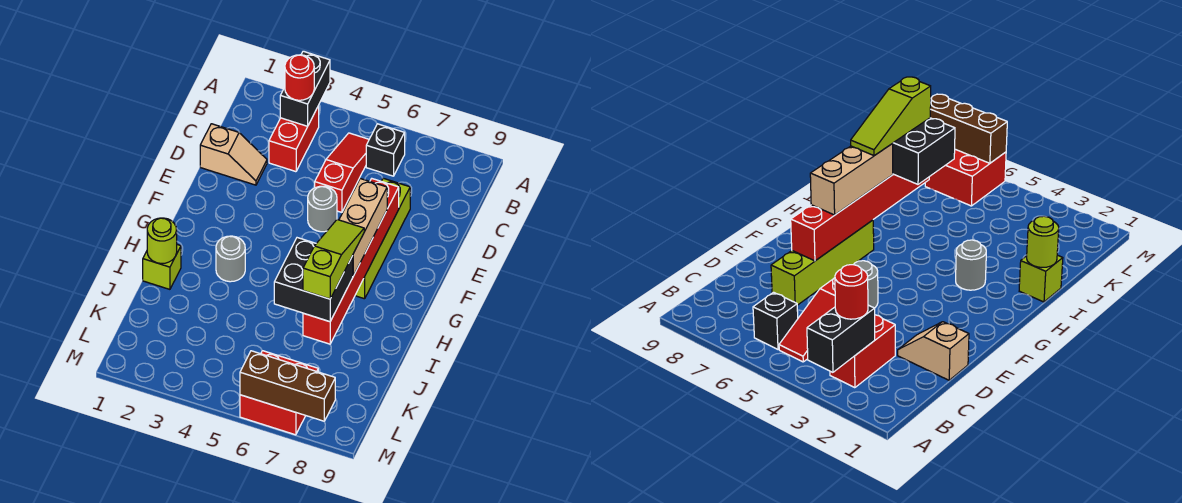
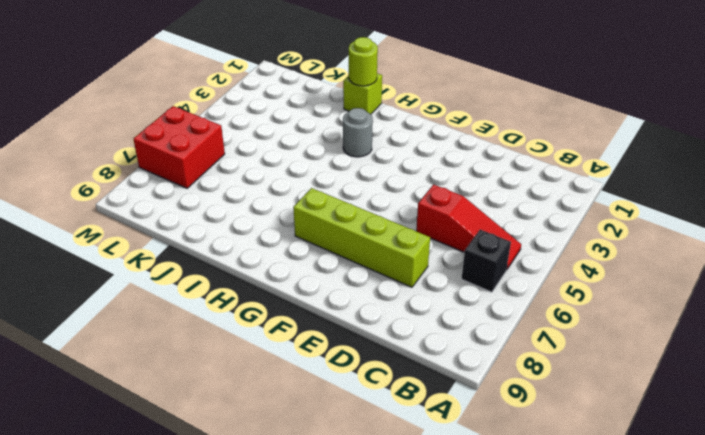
none -> red brick B3:C3 level 1
none -> tan slope D1:D2 level 1 top 1
none -> grey round brick E5 level 1

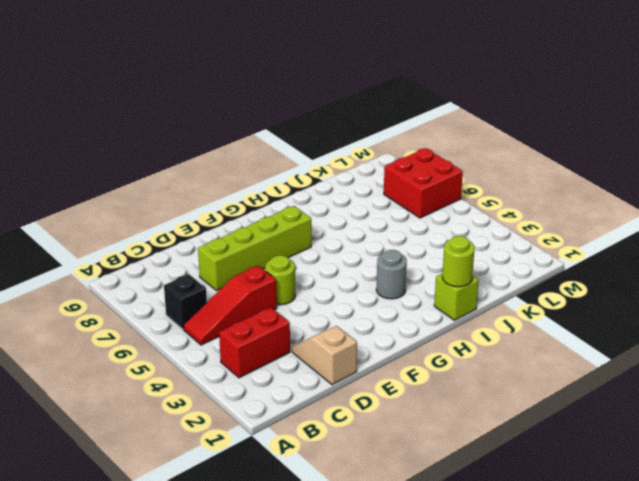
lime round brick E5 level 1 -> grey round brick E5 level 1
none -> black brick A3:B3 level 2
none -> red brick E7:J7 level 2
none -> brown brick M6:M8 level 2

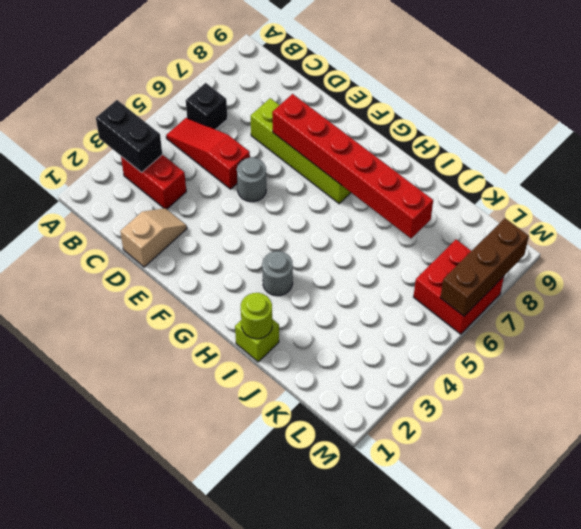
none -> red round brick B3 level 3
none -> tan brick F7:H7 level 3
none -> black brick I6:J7 level 3

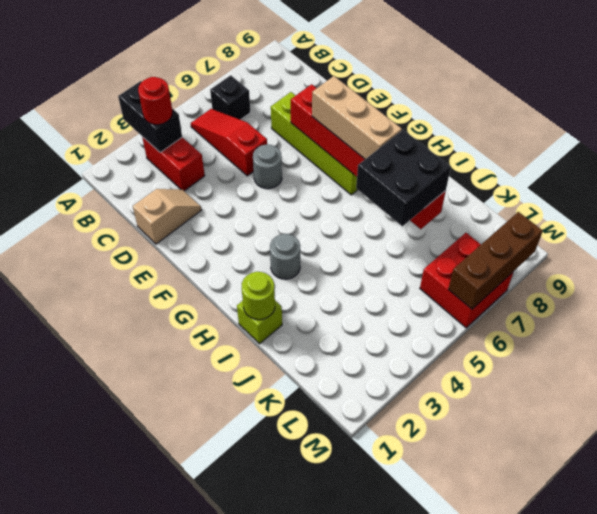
none -> lime slope H7:J7 level 4 top J

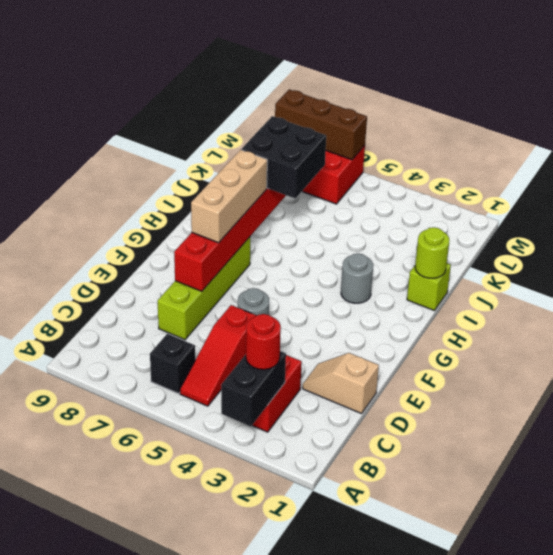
none -> lime slope H7:J7 level 4 top J

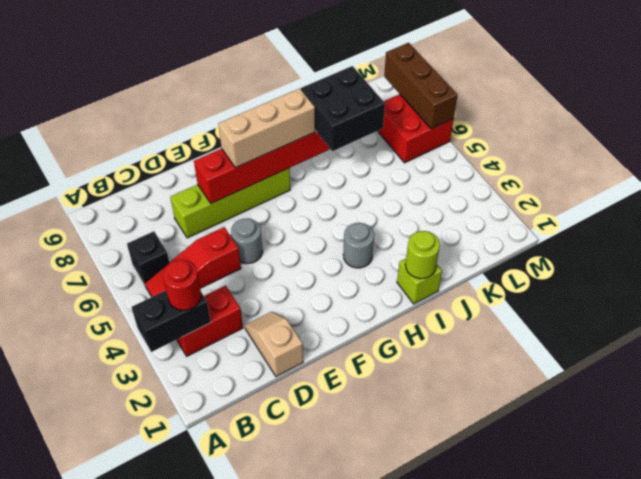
none -> lime slope H7:J7 level 4 top J

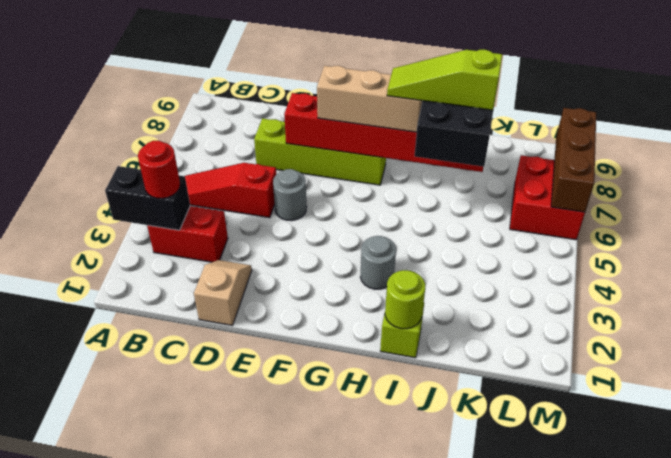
none -> black brick B6 level 1

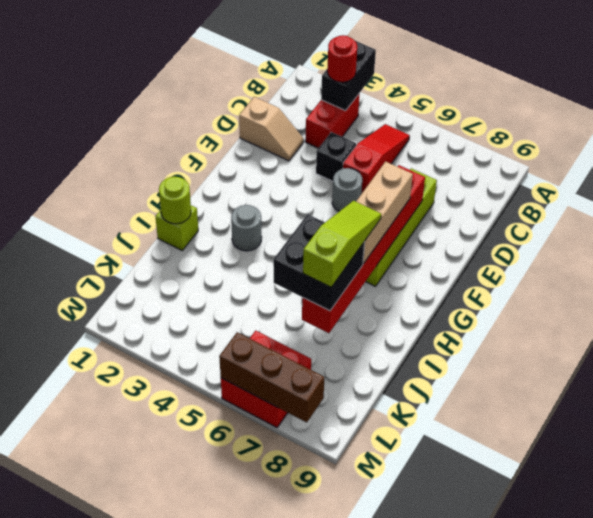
black brick D4 level 1 -> black brick B6 level 1

